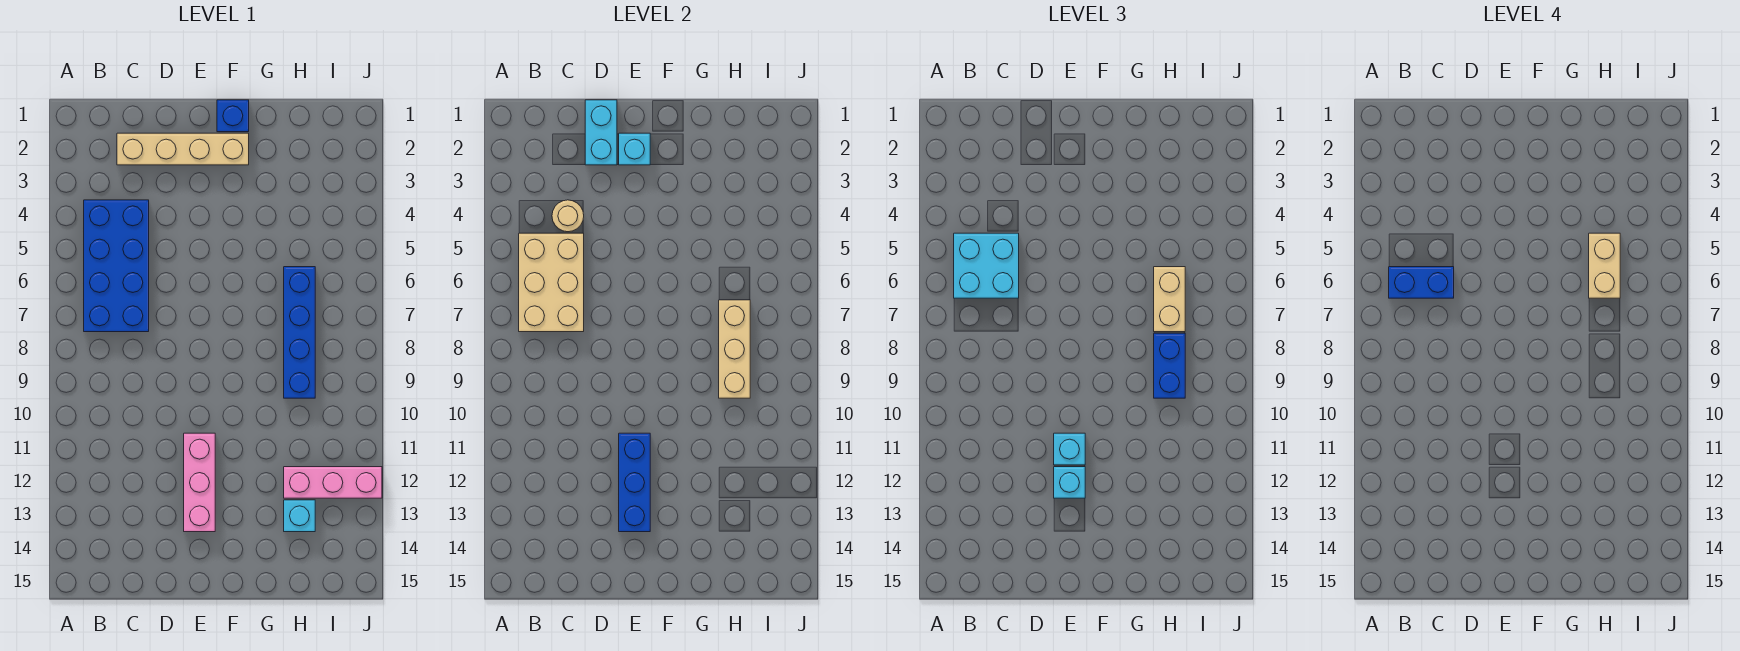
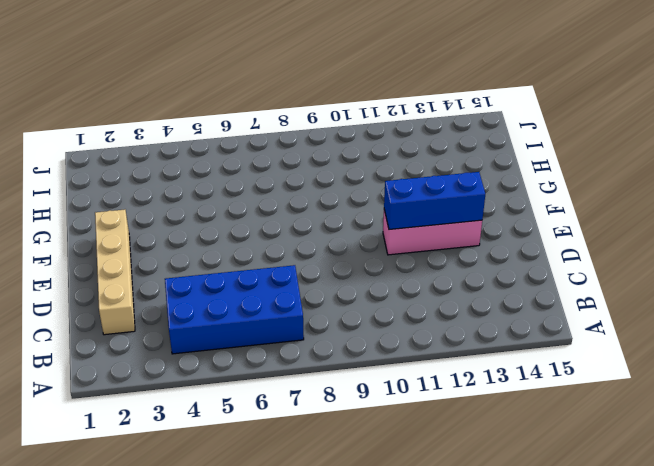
none -> blue brick F1 level 1
none -> blue brick H6:H9 level 1
none -> pink brick H12:J12 level 1

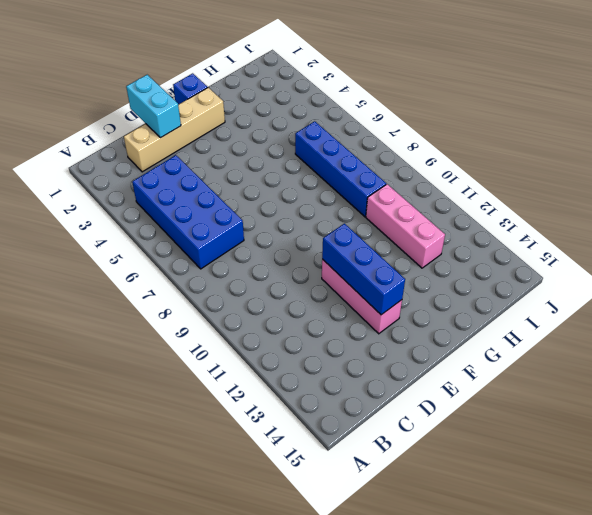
pink brick H10:H12 level 1 -> pink brick H12:J12 level 1
none -> cyan brick H13 level 1
none -> tan brick B5:C7 level 2
none -> tan round brick C4 level 2

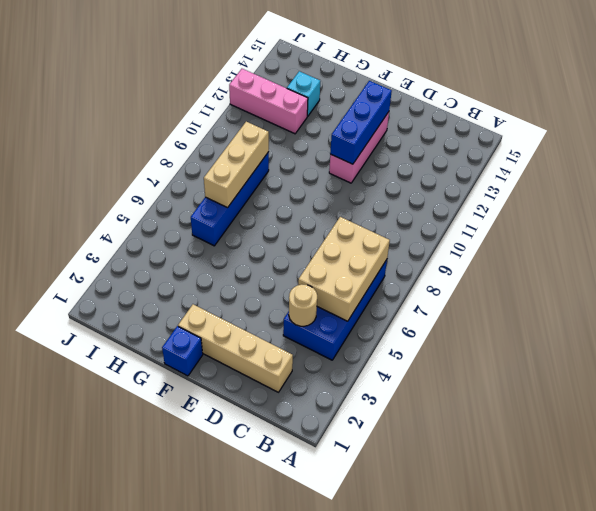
none -> cyan brick D1:D2 level 2
none -> cyan brick E2 level 2
none -> cyan brick B5:C6 level 3

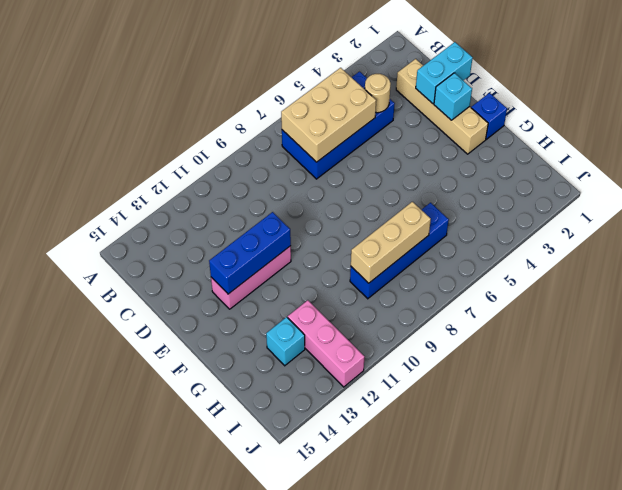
none -> cyan brick B5:C6 level 3
none -> cyan brick E11 level 3
none -> cyan brick E12 level 3

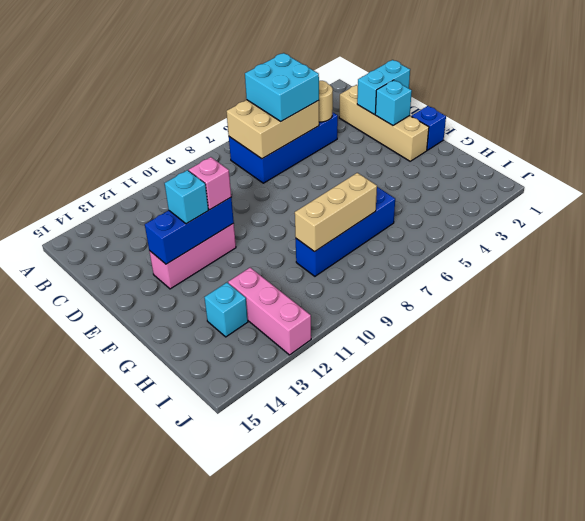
pink brick E11 level 3 -> cyan brick E11 level 3
none -> tan brick H6:H7 level 3
none -> blue brick H8:H9 level 3
none -> blue brick B6:C6 level 4

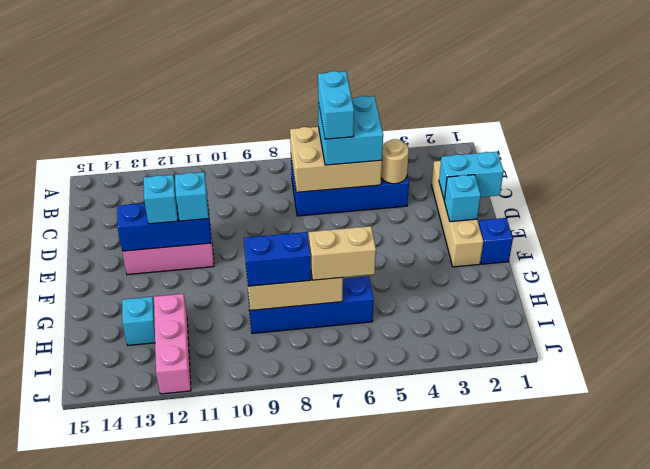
cyan brick B6:C6 level 4 -> blue brick B6:C6 level 4
none -> tan brick H5:H6 level 4

